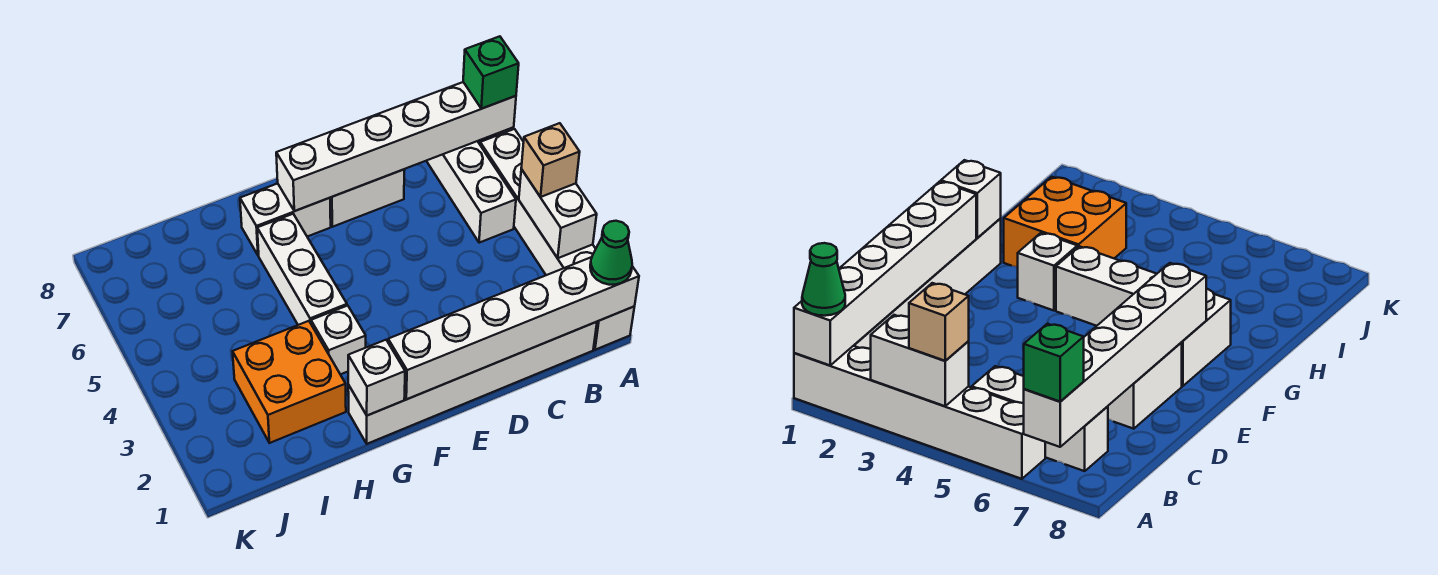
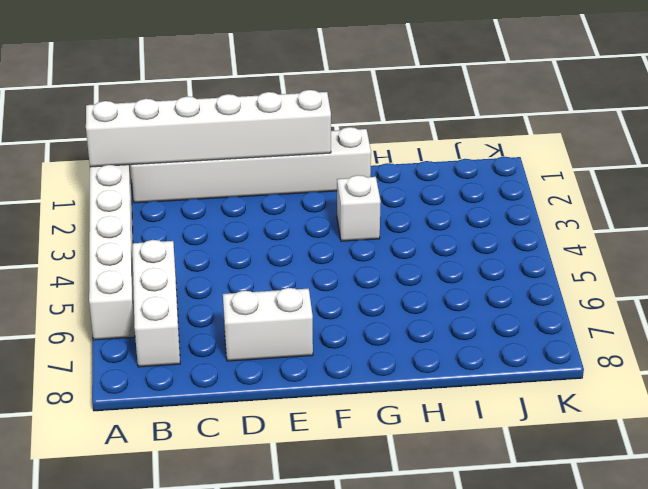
none -> white brick F7:G7 level 1
none -> white brick G4:G6 level 1
none -> orange brick H2:I3 level 1

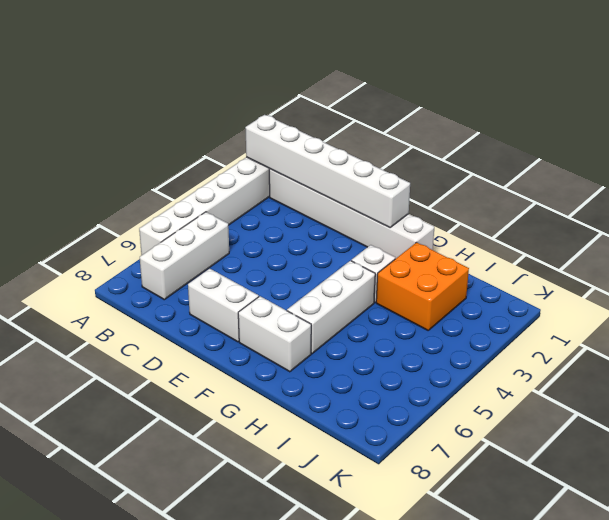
none -> white brick A3:A4 level 2
none -> white brick A7:F7 level 2
none -> white brick G1 level 2

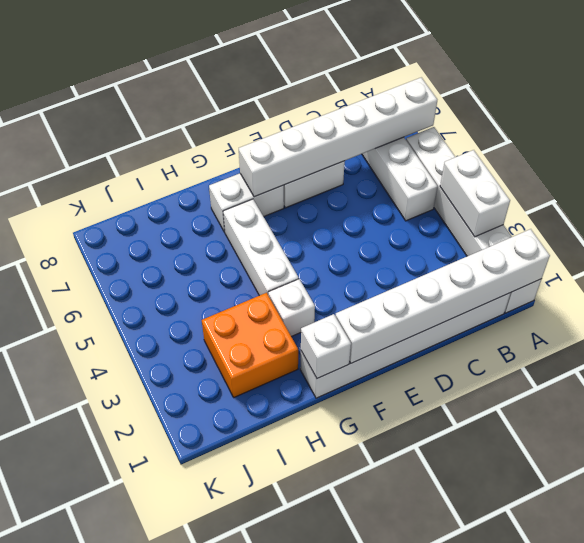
none -> green cone A1 level 3
none -> tan brick A4 level 3
none -> green brick A7 level 3

